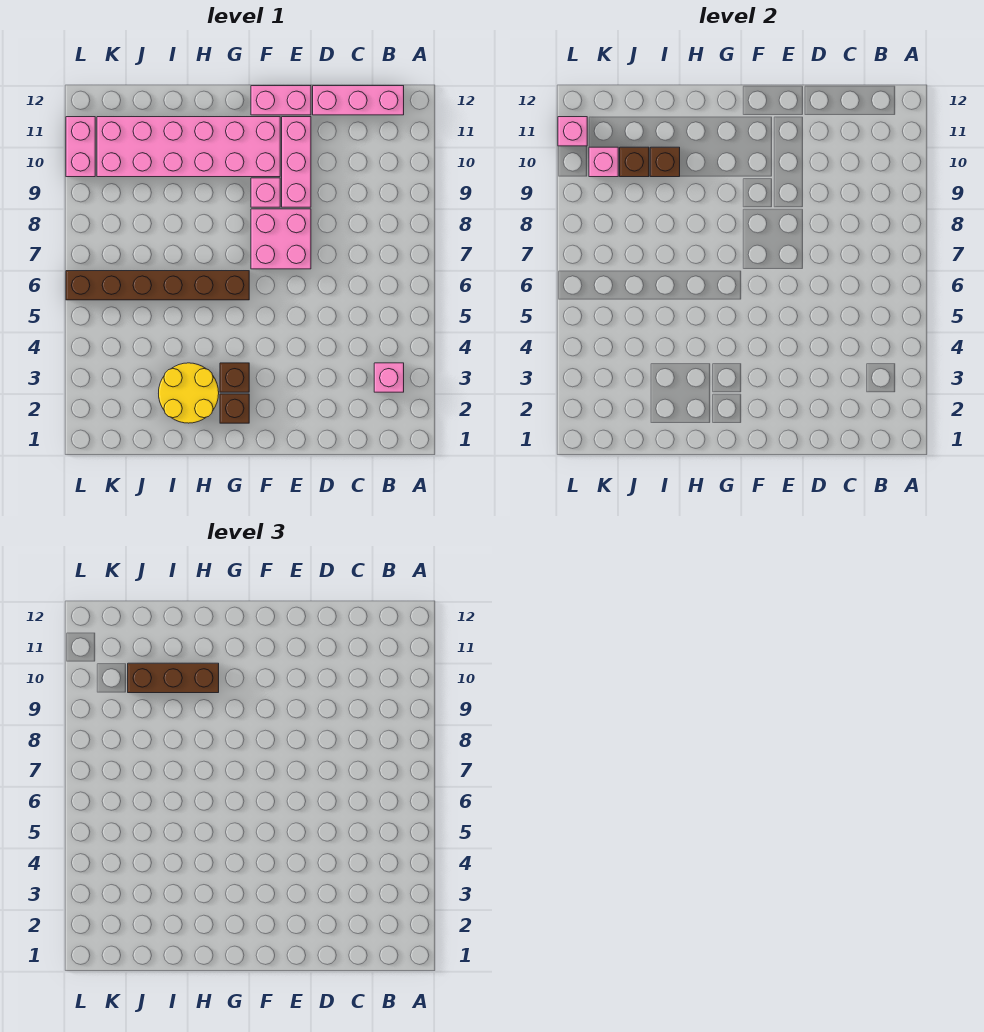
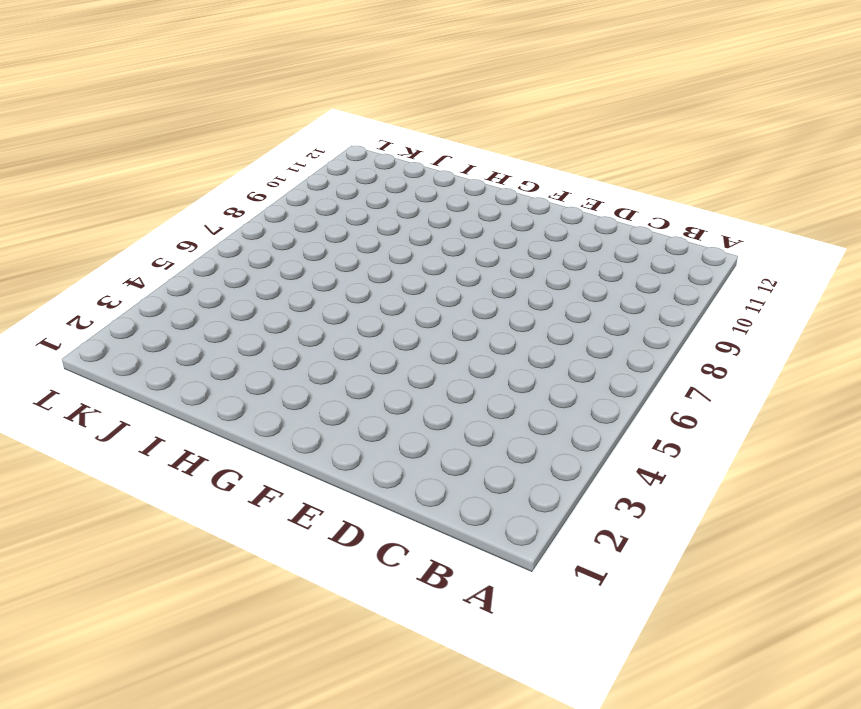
none -> pink brick B3 level 1
none -> pink brick B12:D12 level 1
none -> pink brick E7:F8 level 1

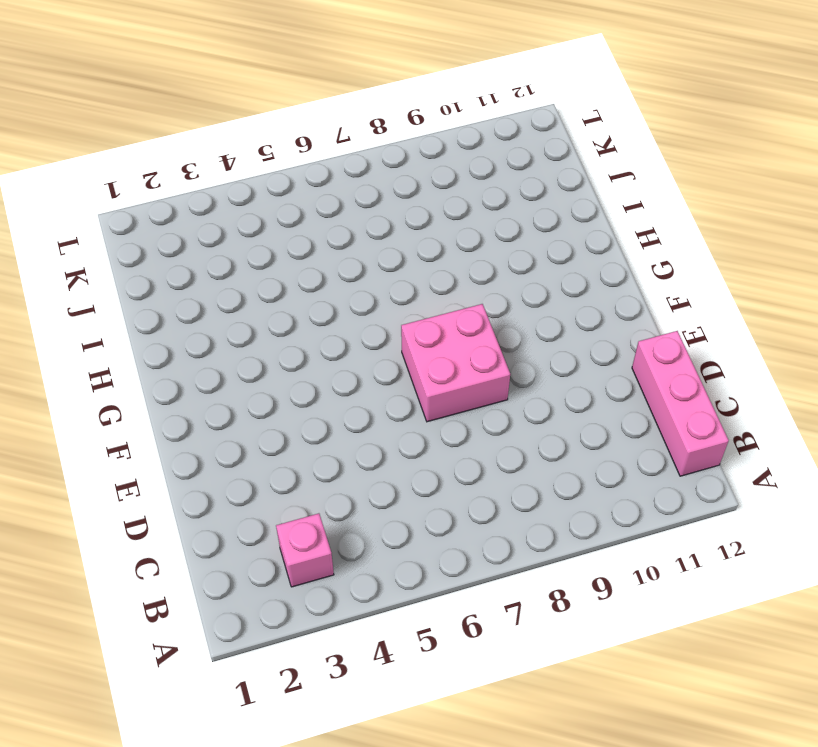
none -> pink brick E9:E11 level 1
none -> pink brick E12:F12 level 1
none -> pink brick F9 level 1

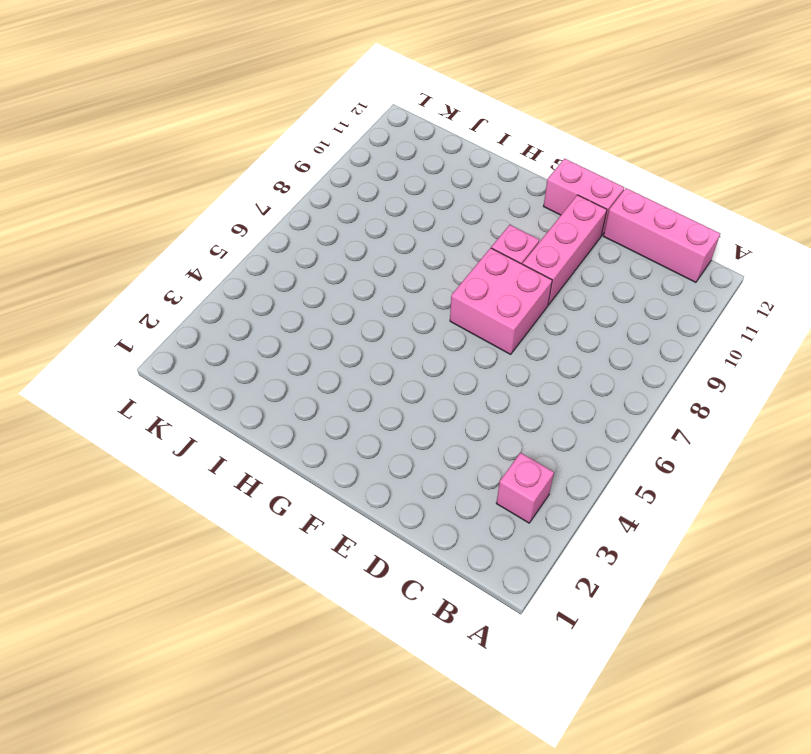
none -> pink brick F10:K11 level 1
none -> brown brick G2 level 1
none -> brown brick G3 level 1

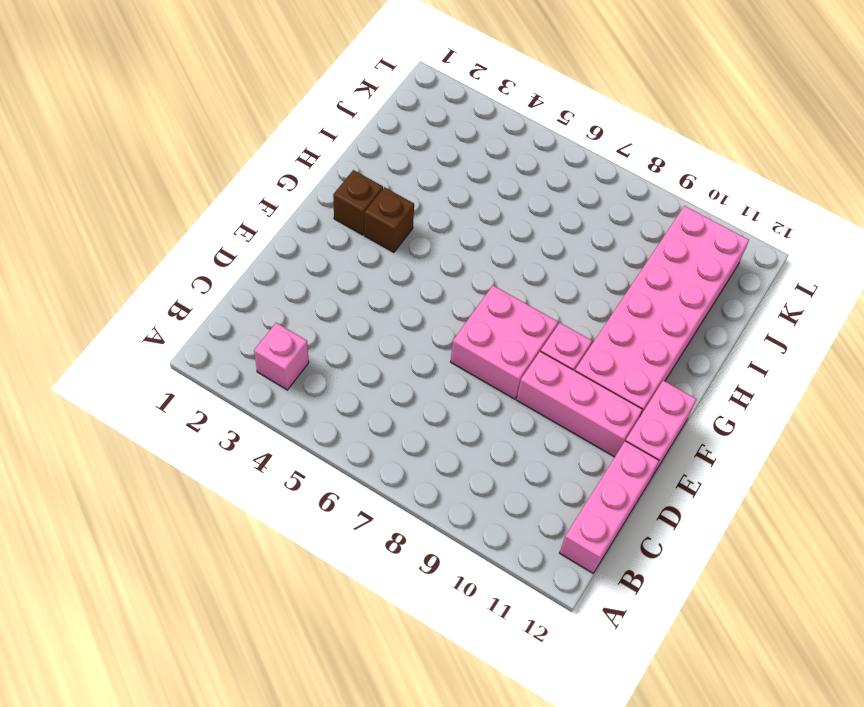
none -> brown brick G6:L6 level 1
none -> yellow round brick H2:I3 level 1
none -> pink brick L10:L11 level 1

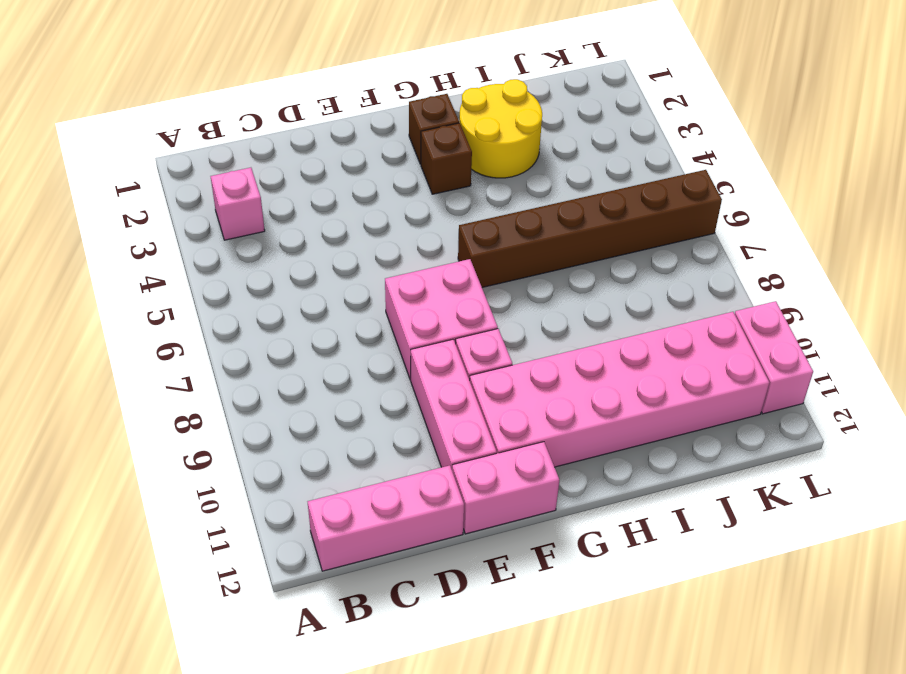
none -> brown brick I10 level 2
none -> brown brick J10 level 2
none -> pink brick K10 level 2

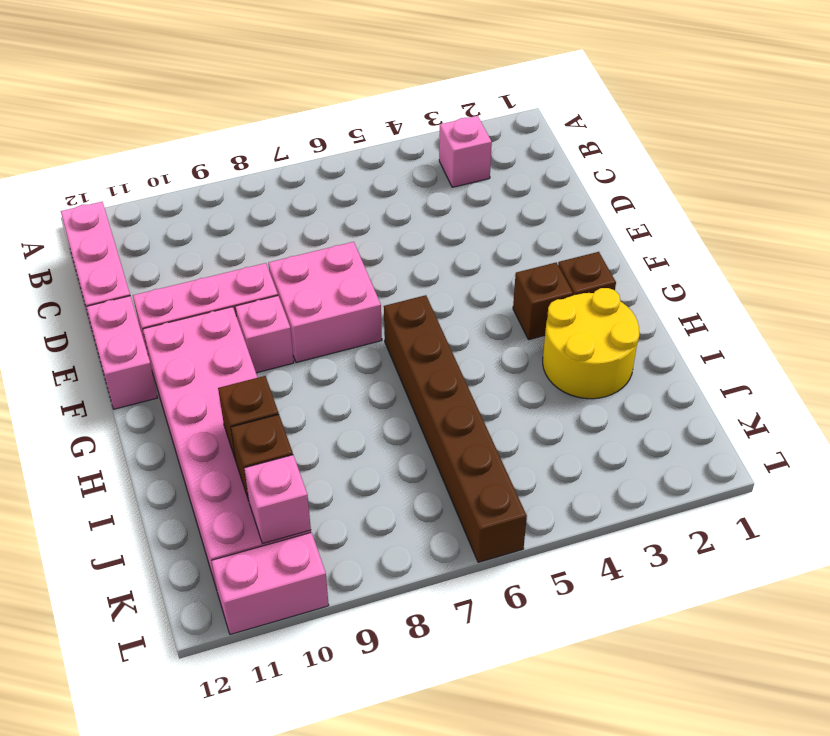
none -> pink brick L11 level 2
none -> brown brick H10:J10 level 3

